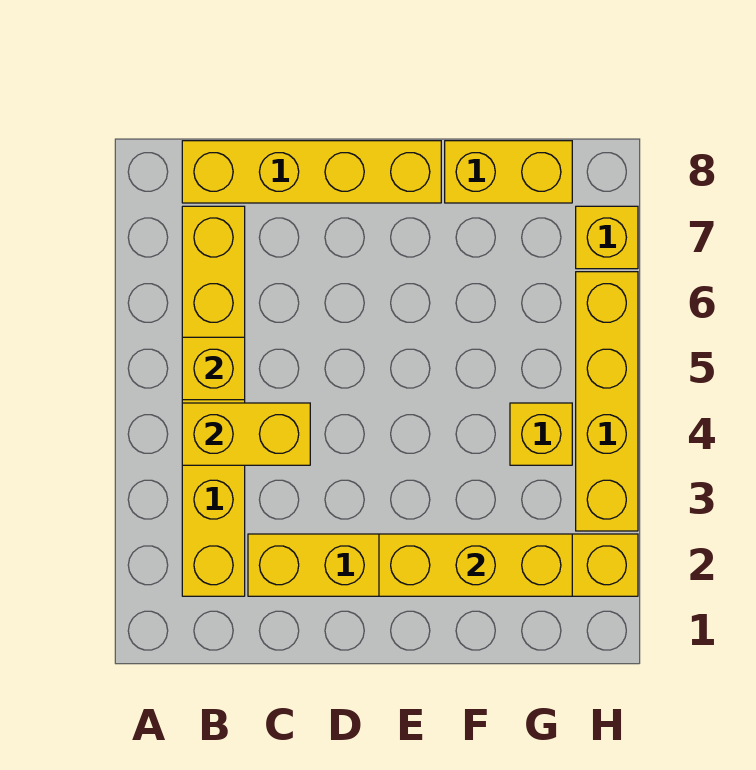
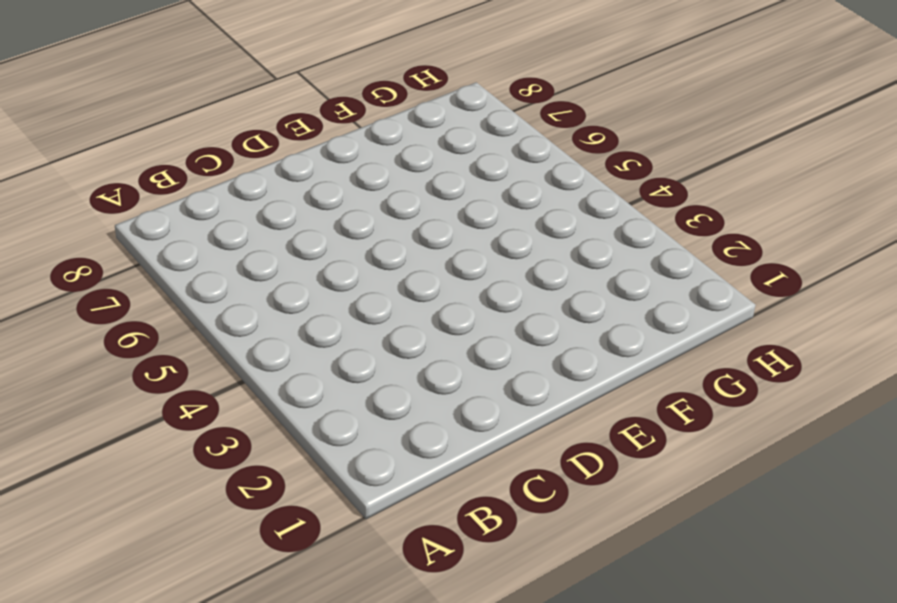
none -> yellow brick B2:B7 level 1
none -> yellow brick B8:E8 level 1

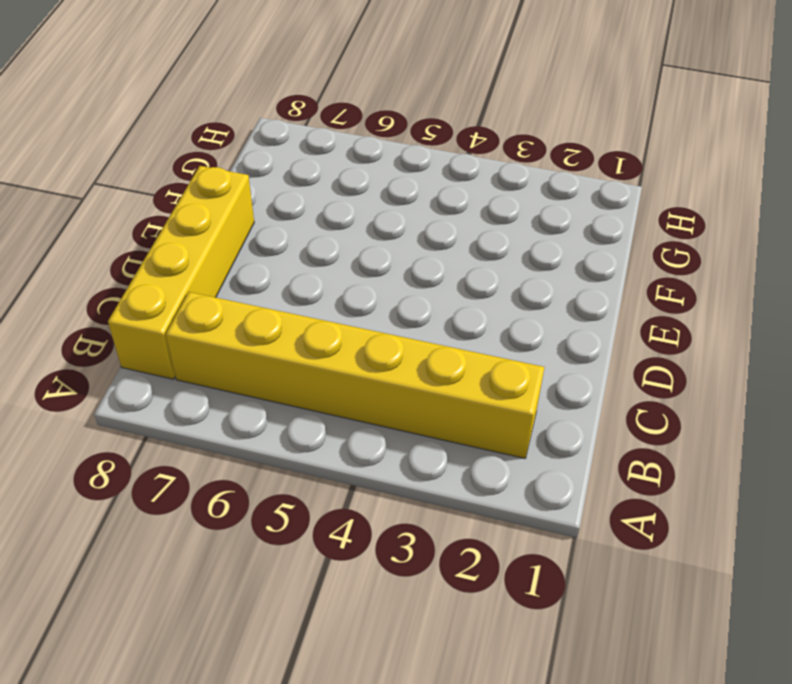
none -> yellow brick C2:H2 level 1
none -> yellow brick F8:G8 level 1

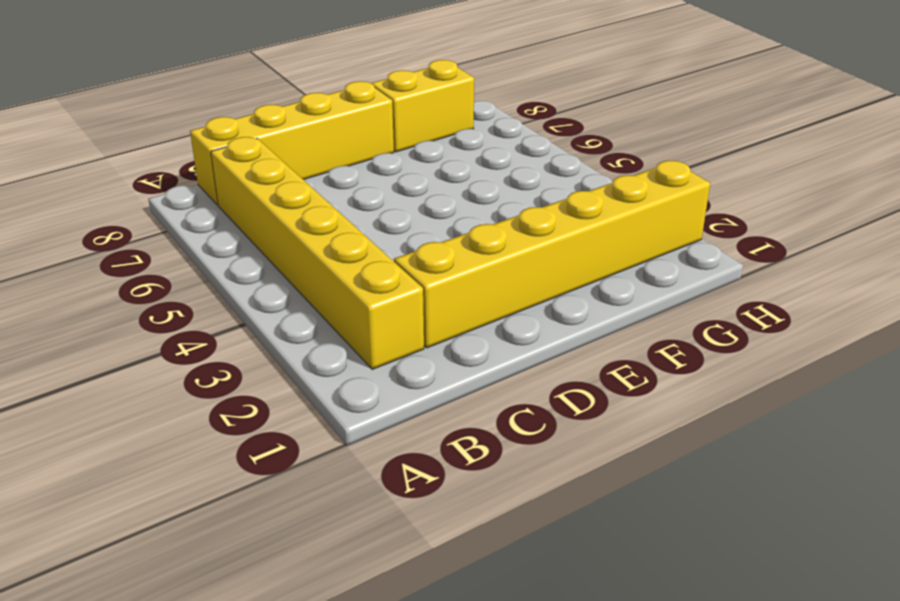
none -> yellow brick G4 level 1
none -> yellow brick H3:H6 level 1

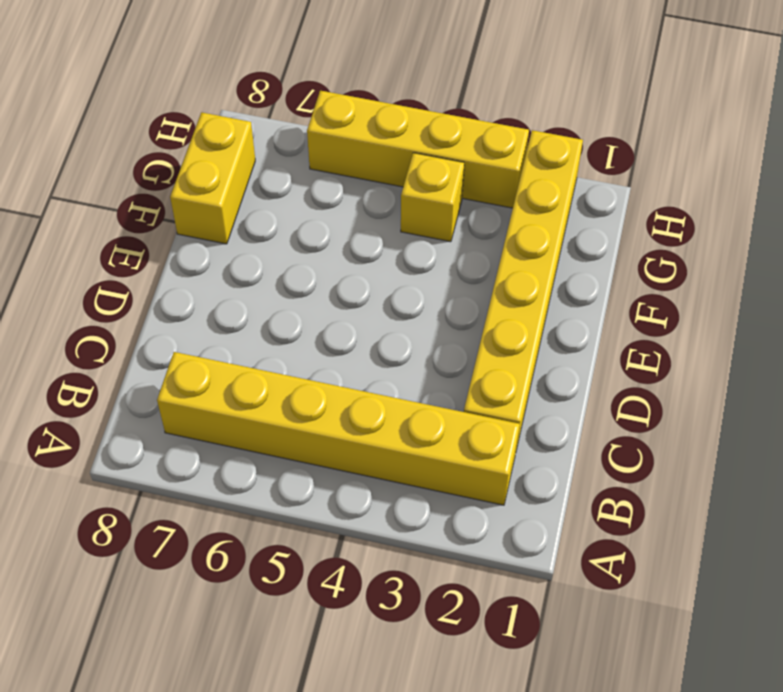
none -> yellow brick B8:E8 level 1
none -> yellow brick H7 level 1

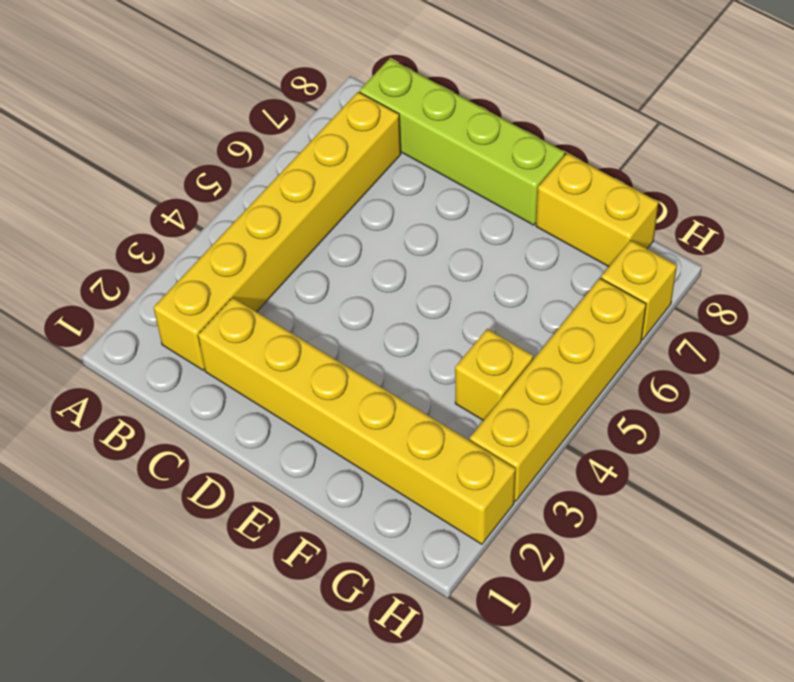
lime brick B8:E8 level 1 -> yellow brick B8:E8 level 1
none -> yellow brick B4:C4 level 2
none -> yellow brick B5 level 2

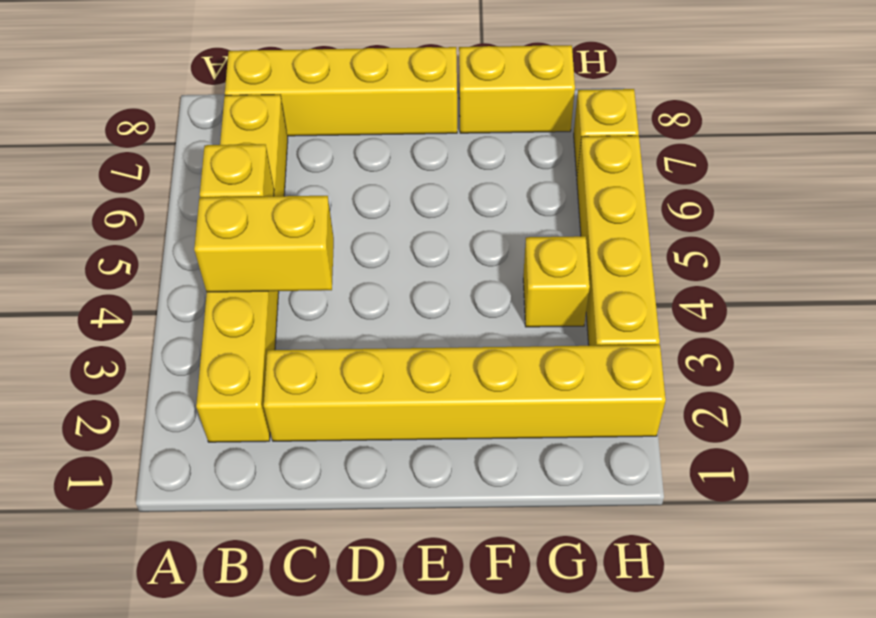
none -> yellow brick E2:G2 level 2

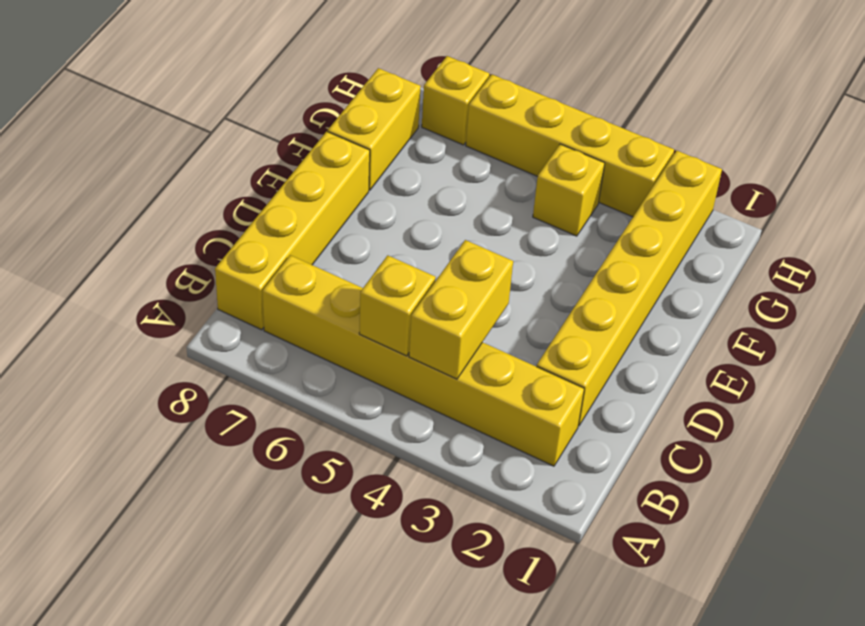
none -> yellow brick E2:G2 level 2

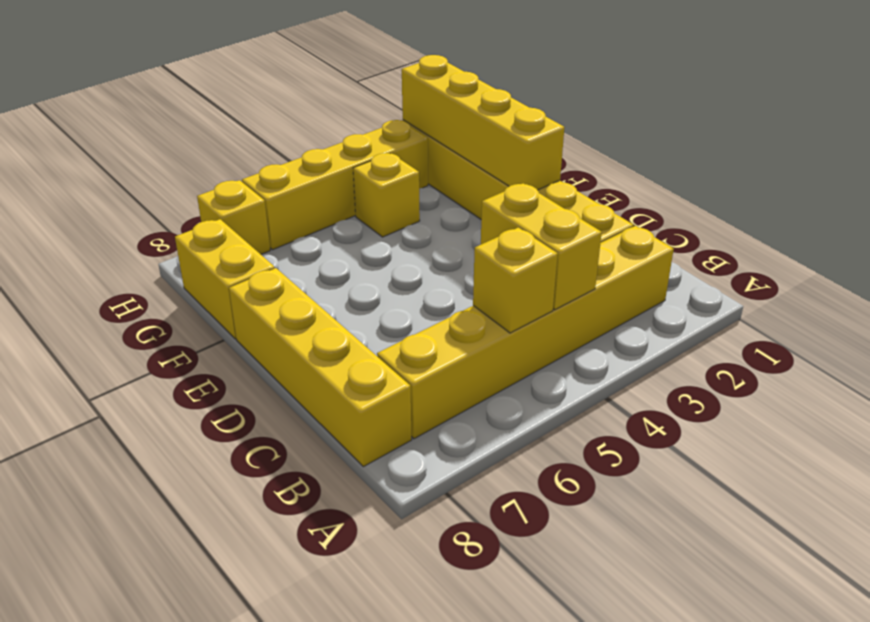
yellow brick E2:H2 level 2 -> yellow brick E2:G2 level 2

